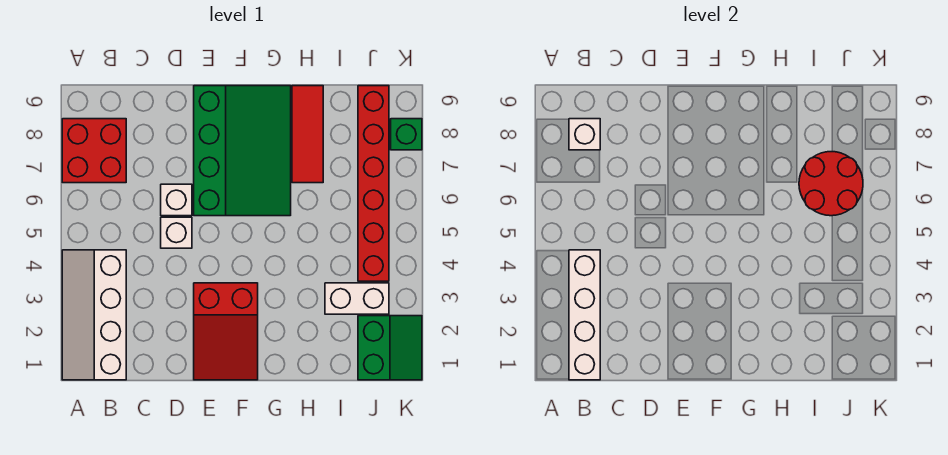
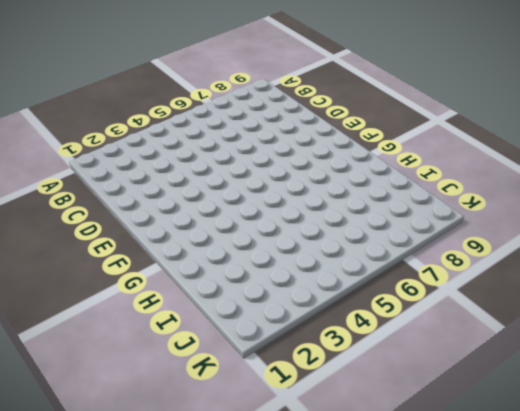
none -> white slope A1:B4 level 1 top B
none -> red brick A7:B8 level 1
none -> white brick D5 level 1

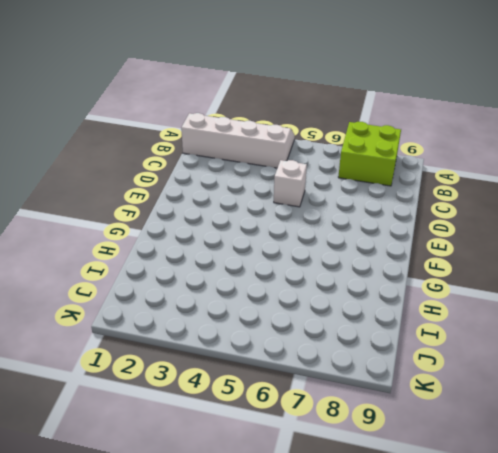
lime brick A7:B8 level 1 -> red brick A7:B8 level 1
none -> white brick D6 level 1
none -> red slope E1:F3 level 1 top 3
none -> green slope E6:G9 level 1 top E

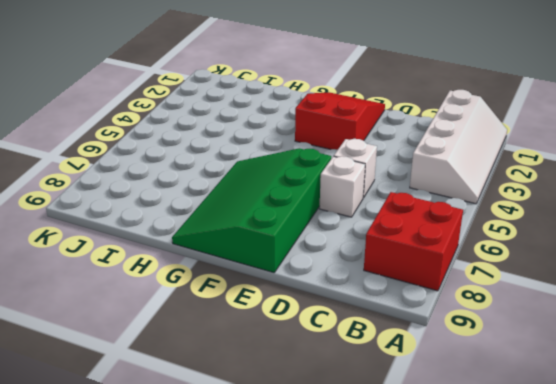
none -> red tile H7:H9 level 1
none -> white brick I3:J3 level 1
none -> green slope J1:K2 level 1 top J

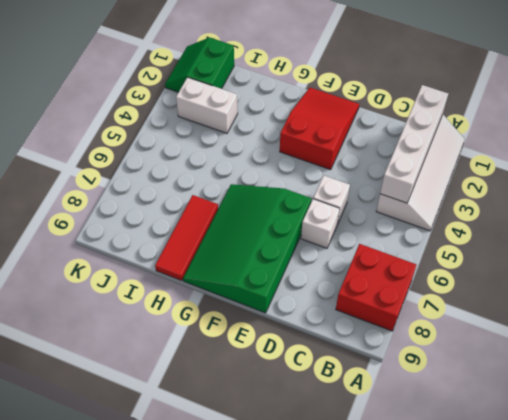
none -> red brick J4:J9 level 1
none -> green brick K8 level 1
none -> white brick B8 level 2

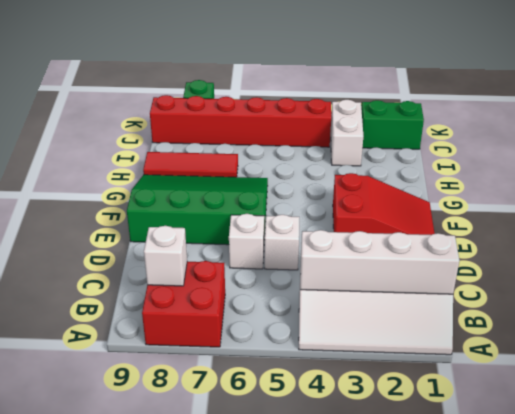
none -> red round brick I6:J7 level 2

